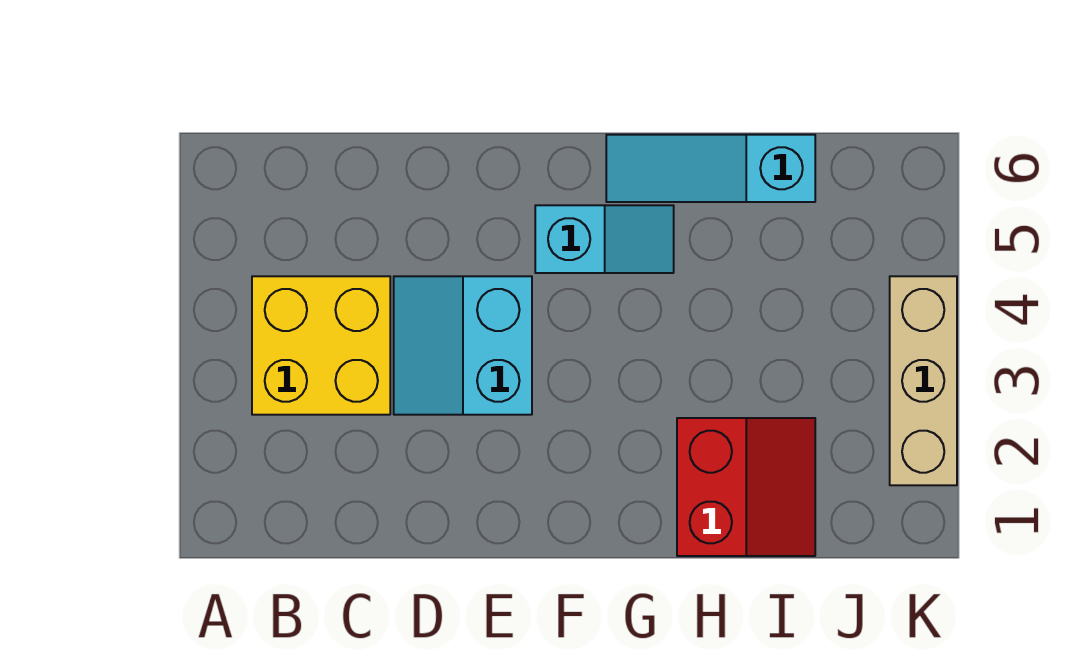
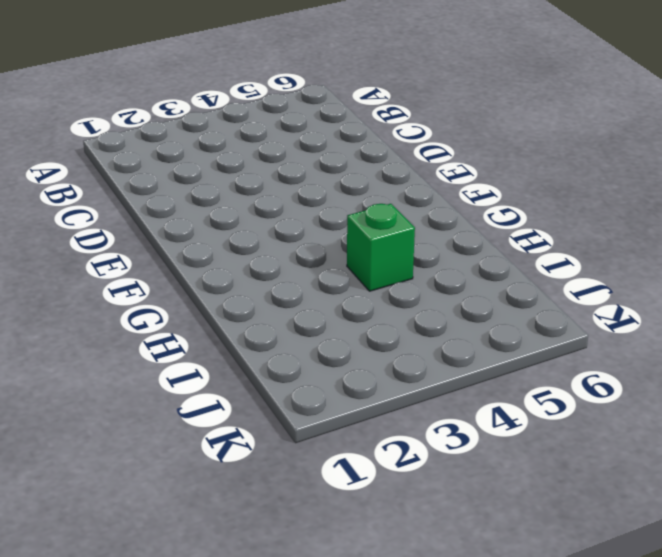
green brick H4 level 1 -> none
none -> yellow brick B3:C4 level 1
none -> cyan slope D3:E4 level 1 top E

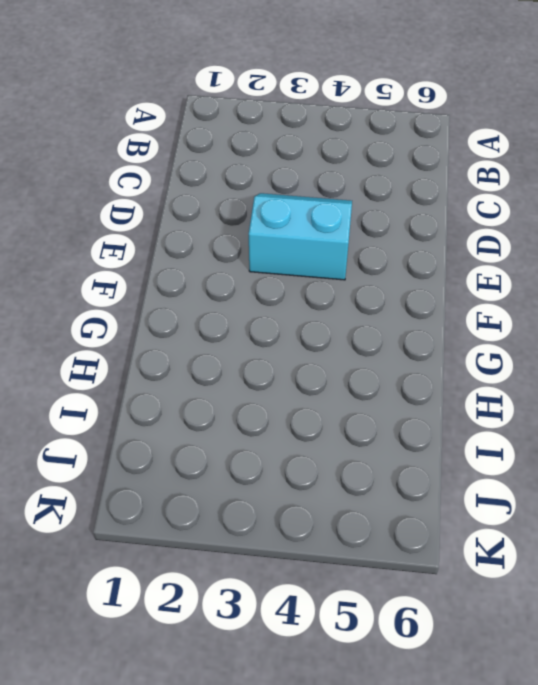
none -> yellow brick B3:C4 level 1
none -> cyan slope F5:G5 level 1 top F

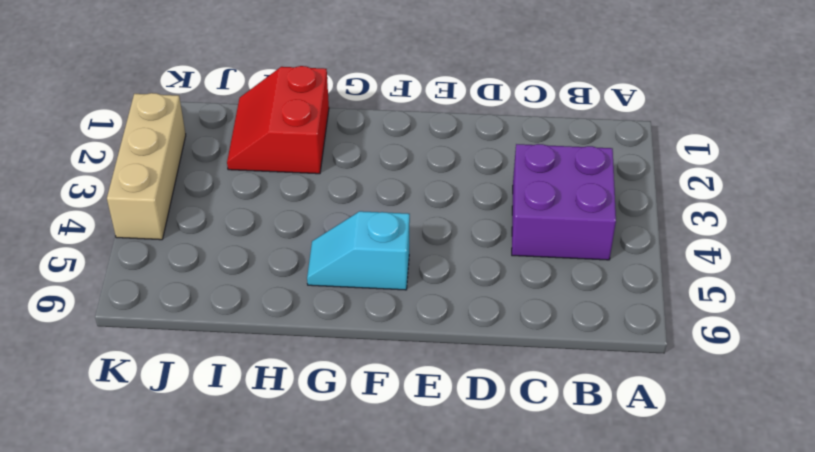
purple brick B3:C4 level 1 -> yellow brick B3:C4 level 1
none -> cyan slope D3:E4 level 1 top E
none -> cyan slope G6:I6 level 1 top I

